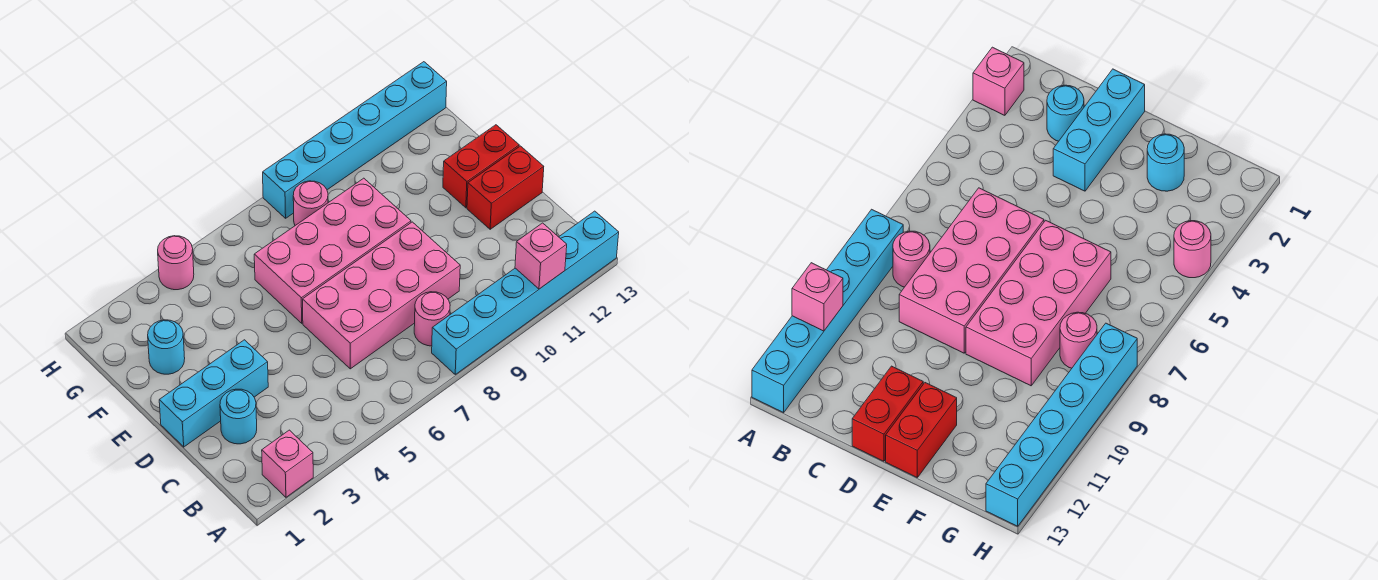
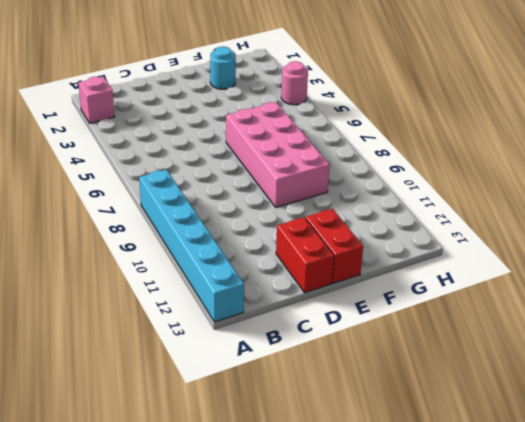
none -> pink round brick B8 level 1
none -> cyan round brick C2 level 1
none -> pink brick C6:D9 level 1

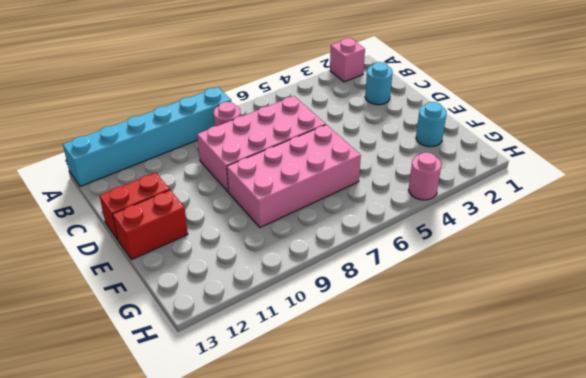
none -> cyan brick D1:D3 level 1
none -> pink round brick G8 level 1
none -> cyan brick H8:H13 level 1

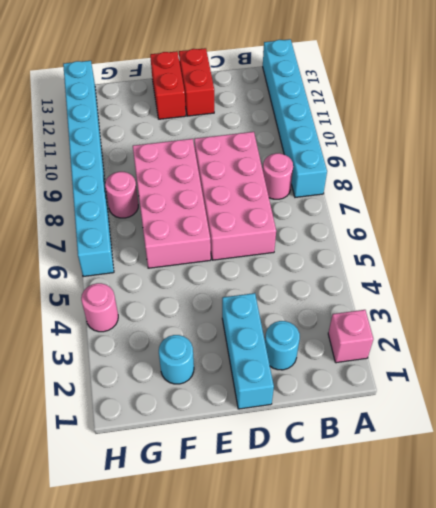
cyan brick H6:H13 level 1 -> cyan brick H8:H13 level 1
none -> pink brick A11 level 2

